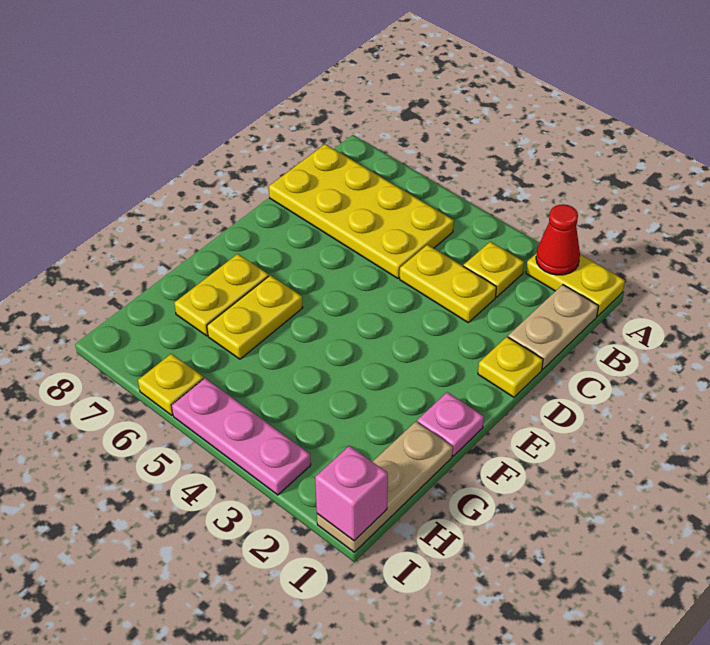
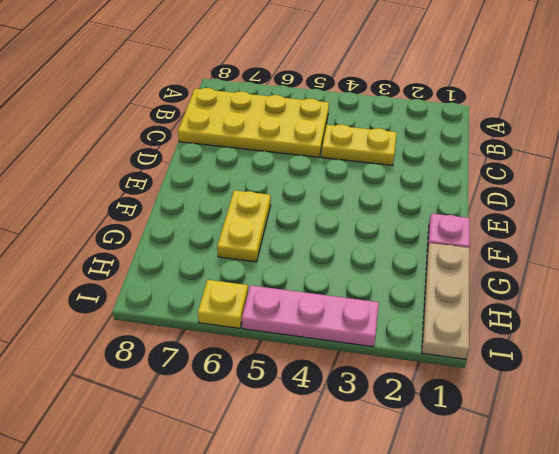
none -> yellow plate A1:A2 level 1
none -> tan plate B1:C1 level 1
none -> yellow plate B3 level 1

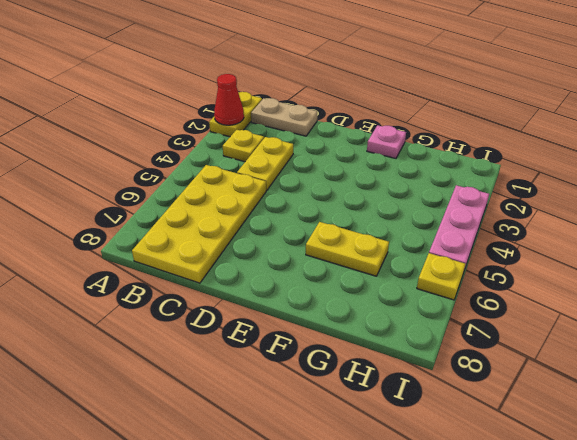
none -> yellow plate D1 level 1
none -> yellow plate F7:G7 level 1
none -> tan plate G1:I1 level 1

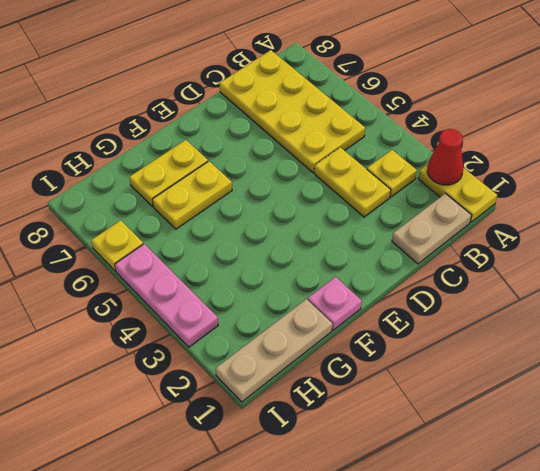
none -> yellow plate D1 level 1
none -> pink brick I1 level 2

